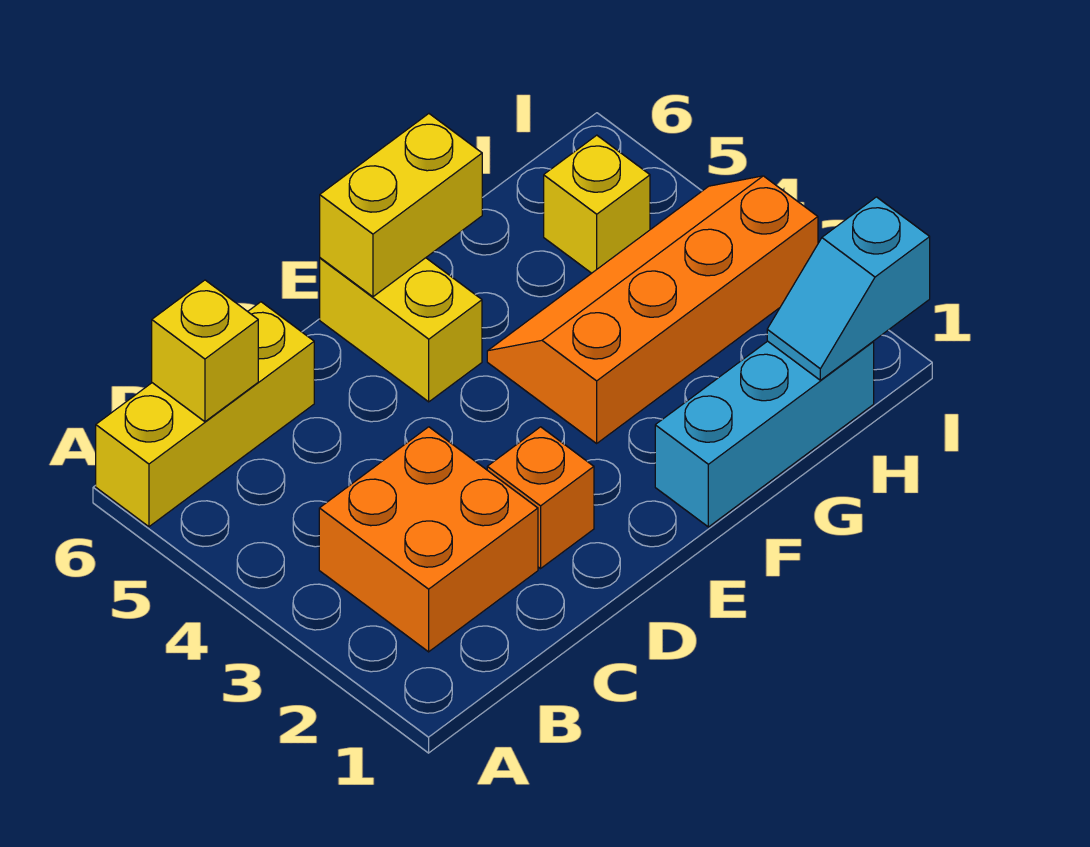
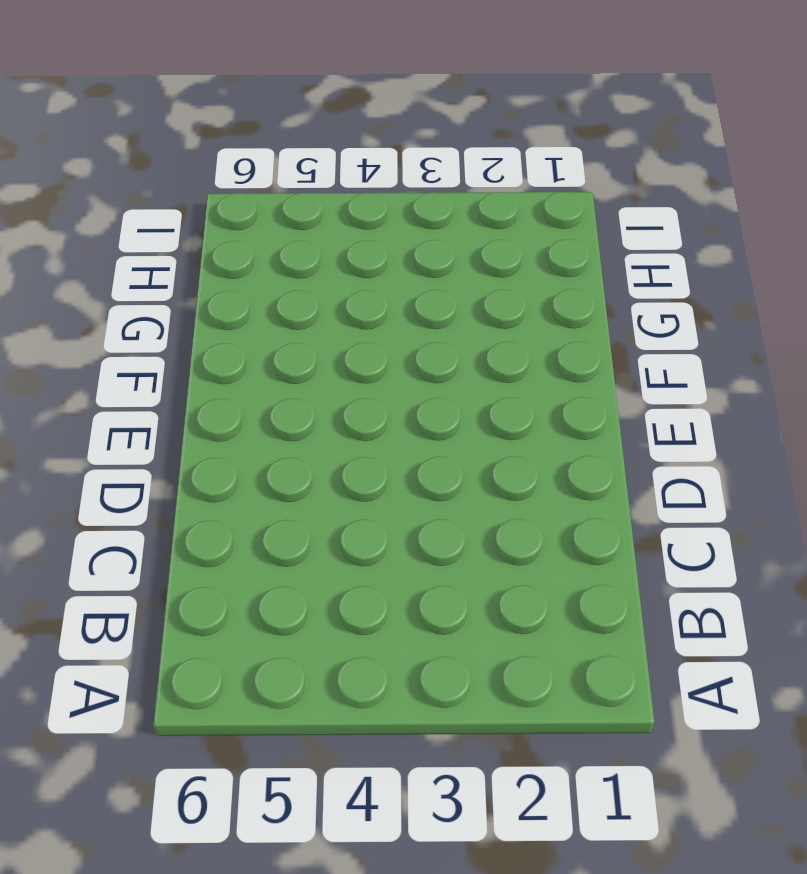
none -> yellow brick A6:C6 level 1
none -> orange brick B2:C3 level 1

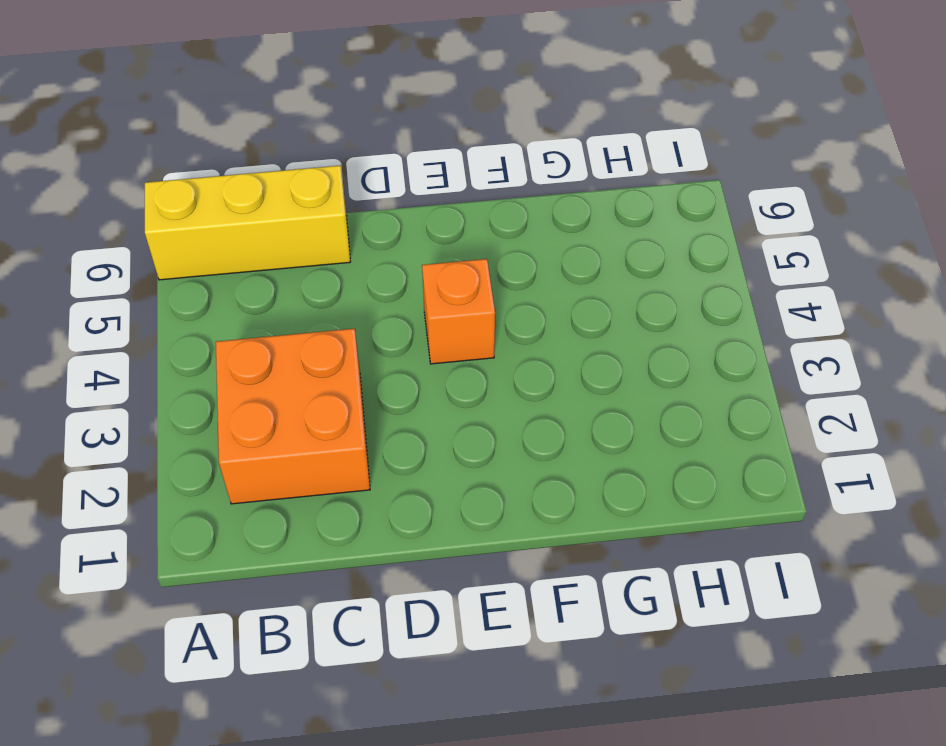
orange brick E4 level 1 -> orange brick D2 level 1
none -> yellow brick E5:E6 level 1
none -> cyan brick F1:H1 level 1

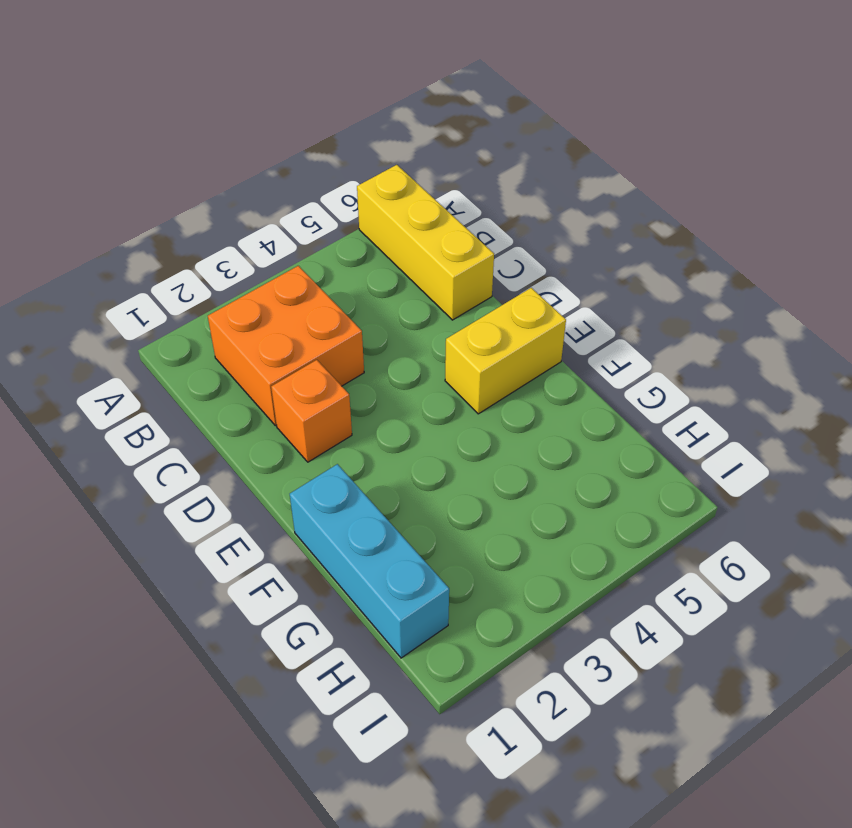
none -> orange slope F3:I4 level 1 top 3
none -> yellow brick H5 level 1

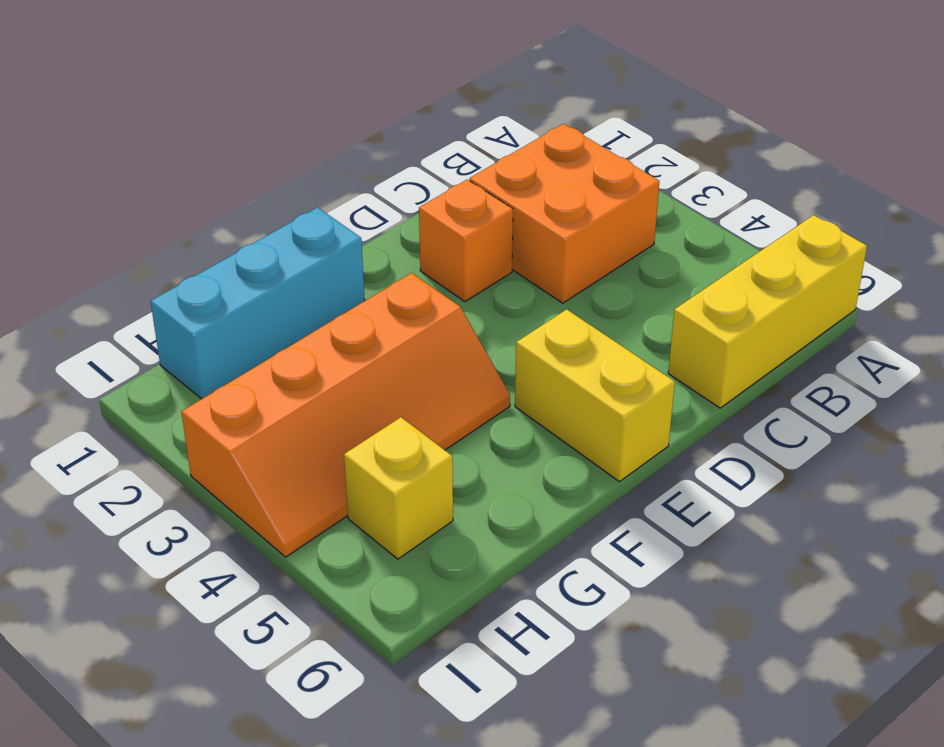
none -> yellow brick B6 level 2
none -> yellow brick E6:F6 level 2

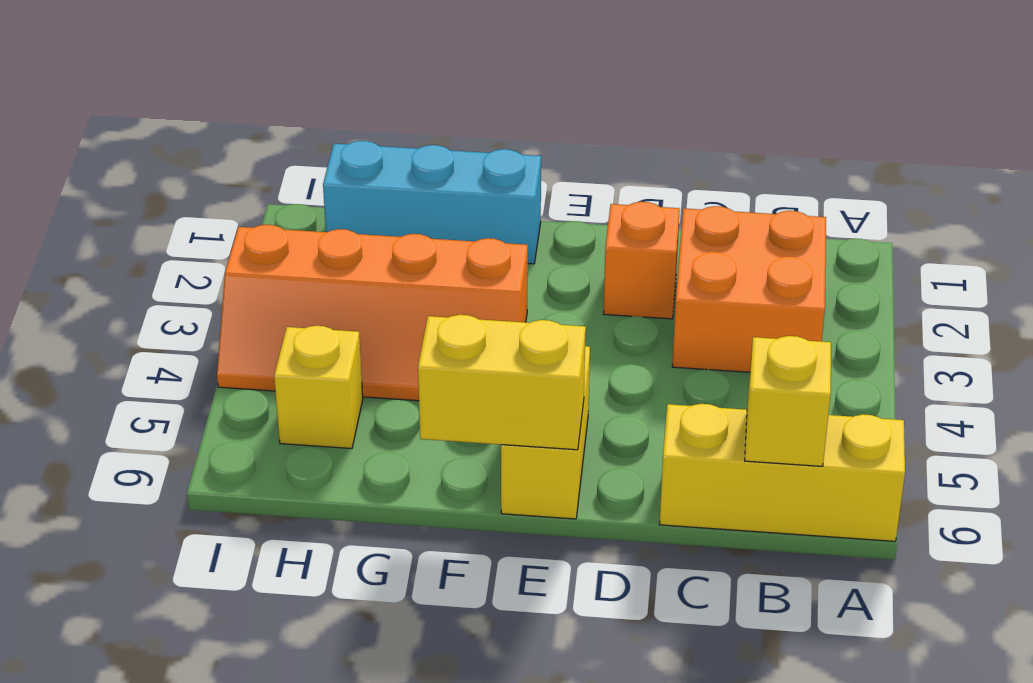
none -> cyan slope H1:I1 level 2 top I

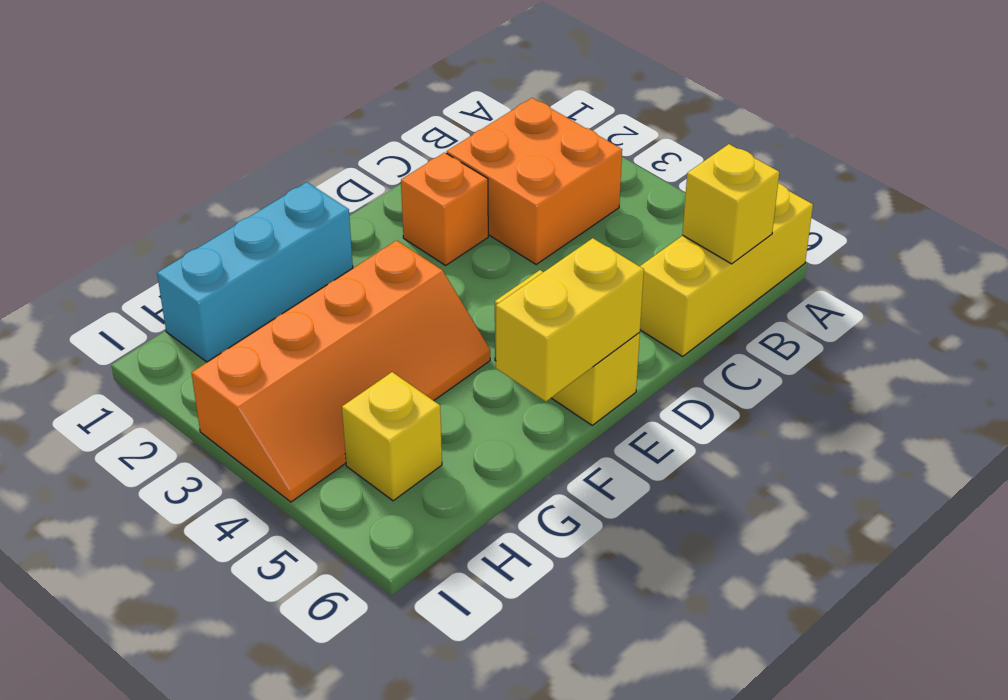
none -> cyan slope H1:I1 level 2 top I

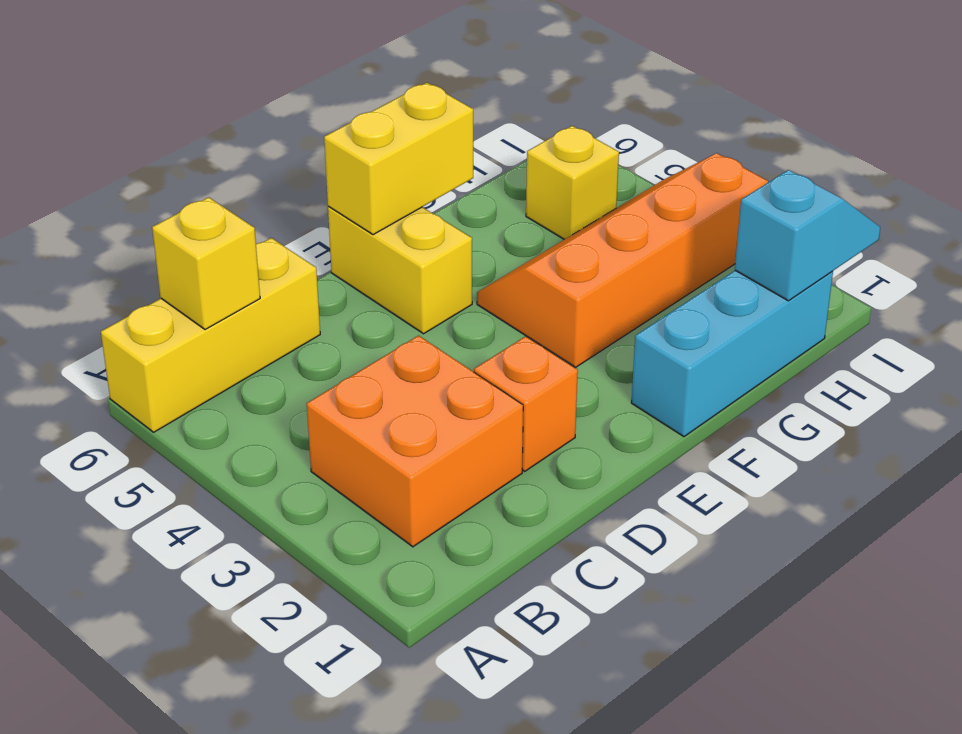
cyan slope H1:I1 level 2 top H -> cyan slope H1:I1 level 2 top I

